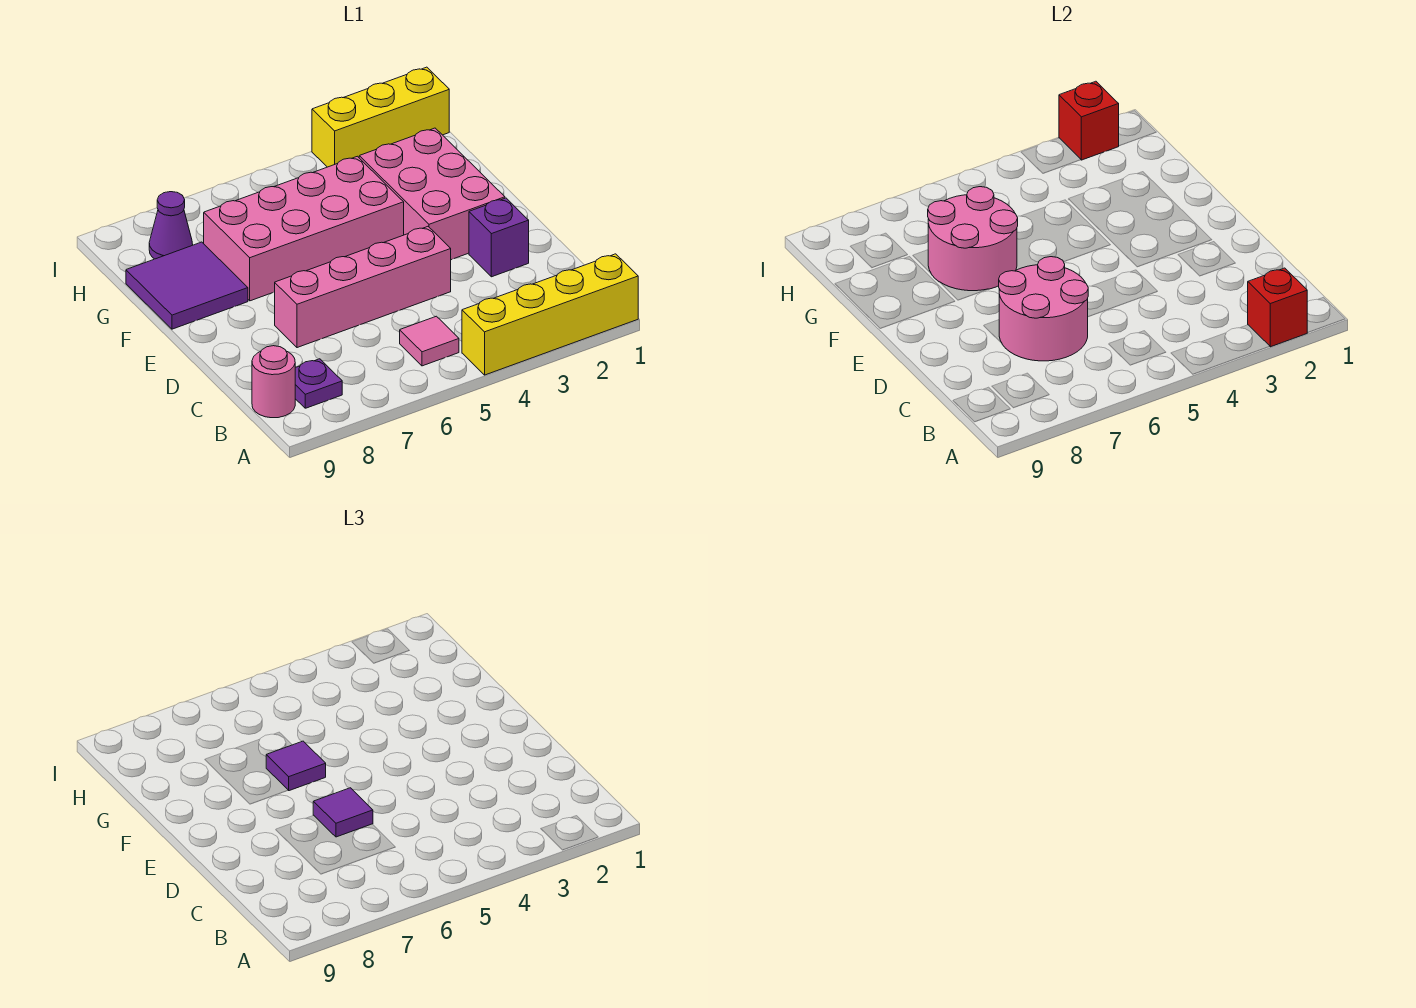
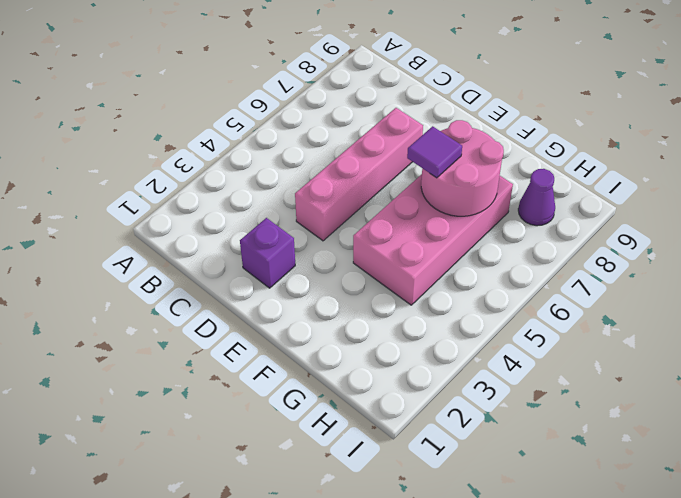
none -> yellow brick A1:A4 level 1
none -> pink tile B5 level 1
none -> purple plate B8 level 1

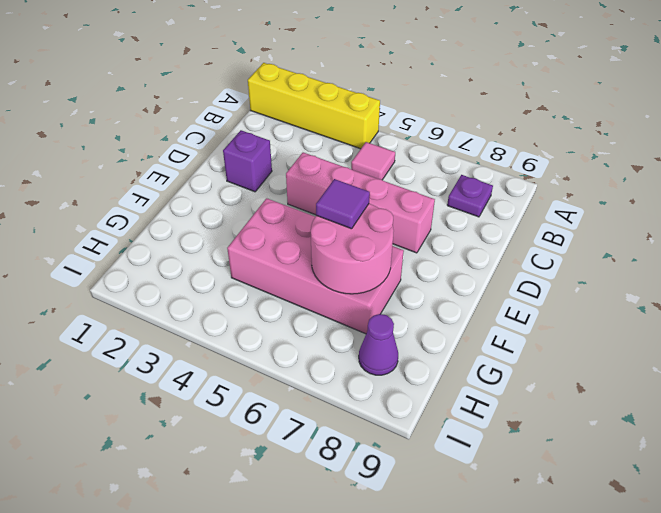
none -> pink round brick B9 level 1
none -> pink brick E2:G3 level 1
none -> purple tile F8:G9 level 1

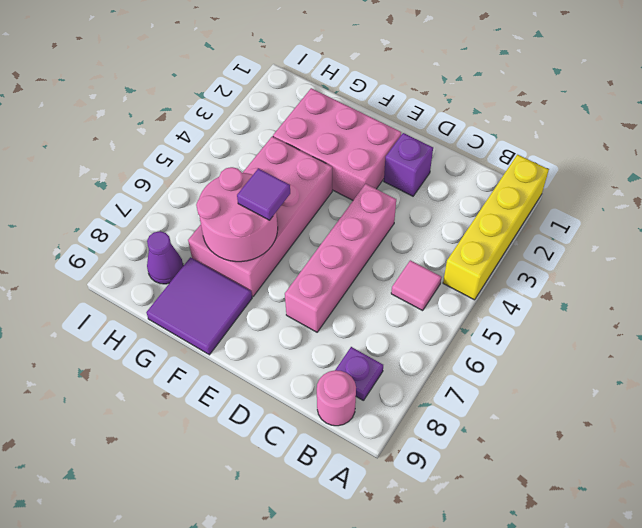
none -> yellow brick I1:I3 level 1
none -> red brick A2 level 2
none -> pink round brick C6:D7 level 2

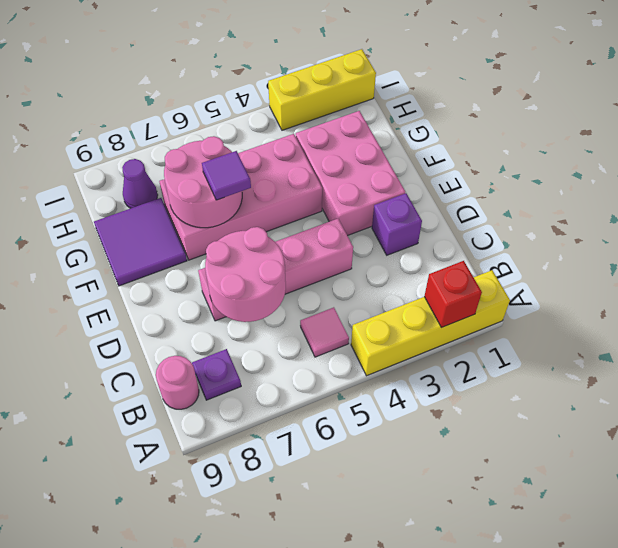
none -> red brick I2 level 2
none -> purple tile D6 level 3

